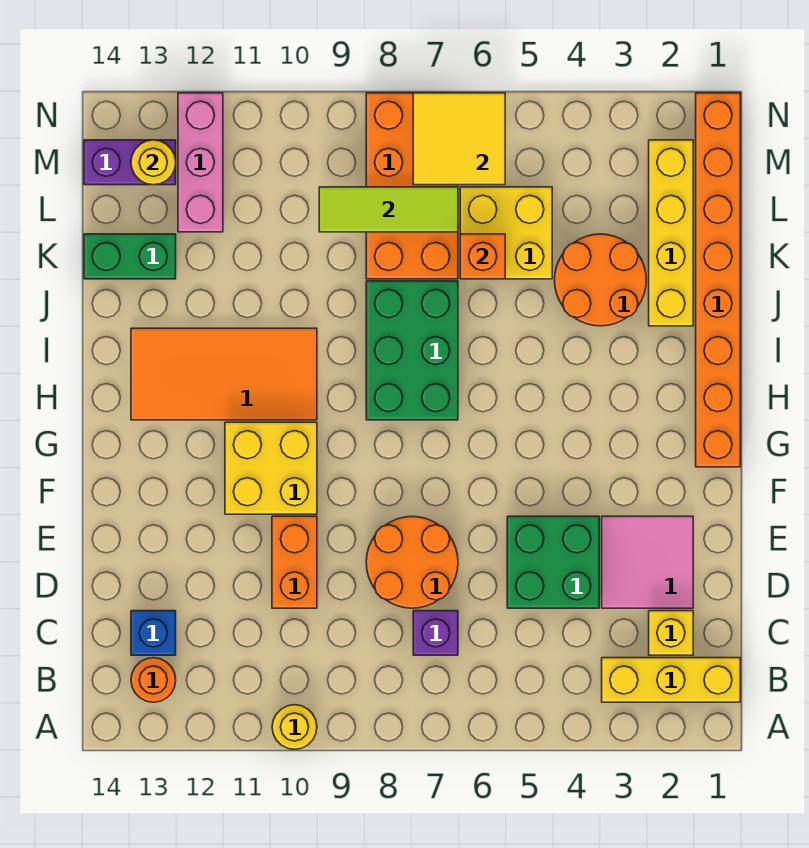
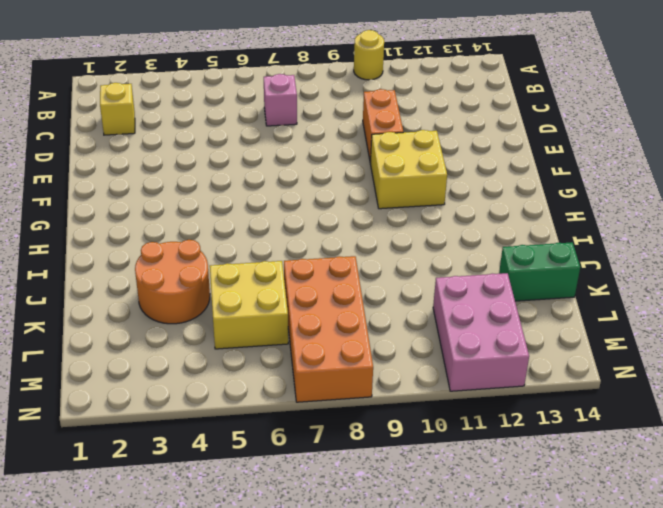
pink brick C7 level 1 -> purple brick C7 level 1
pink brick L11:N12 level 1 -> pink brick L12:N12 level 1
none -> yellow brick B1:B3 level 1
none -> orange round brick B13 level 1
none -> blue brick C13 level 1

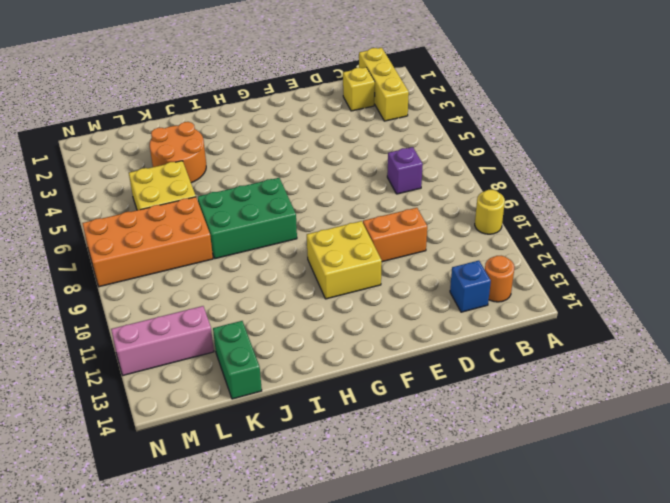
none -> pink tile D2:E3 level 1
none -> green brick D4:E5 level 1
none -> orange round brick D7:E8 level 1

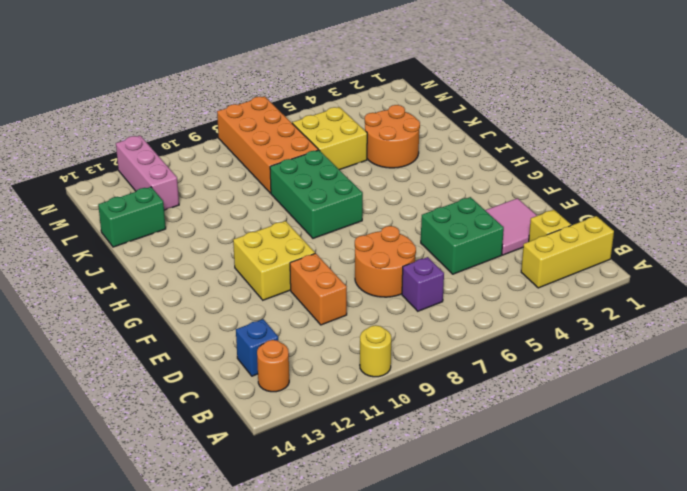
none -> orange brick G1:N1 level 1
none -> orange tile H10:I13 level 1
none -> yellow brick J2:M2 level 1

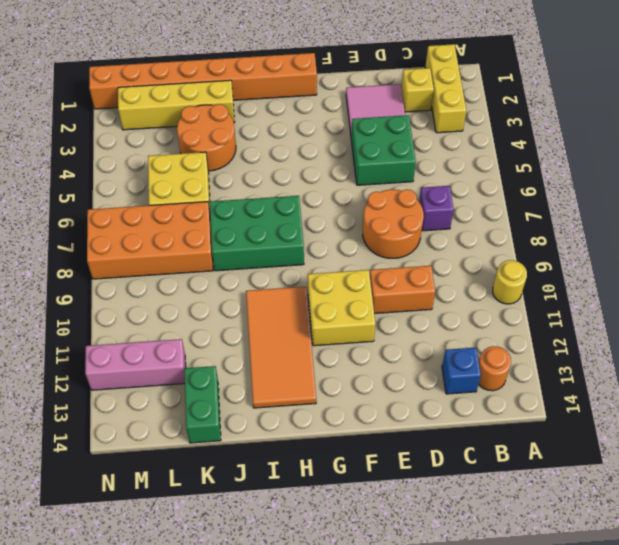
none -> purple brick M13:M14 level 1
none -> orange brick K6 level 2
none -> lime tile L7:L9 level 2

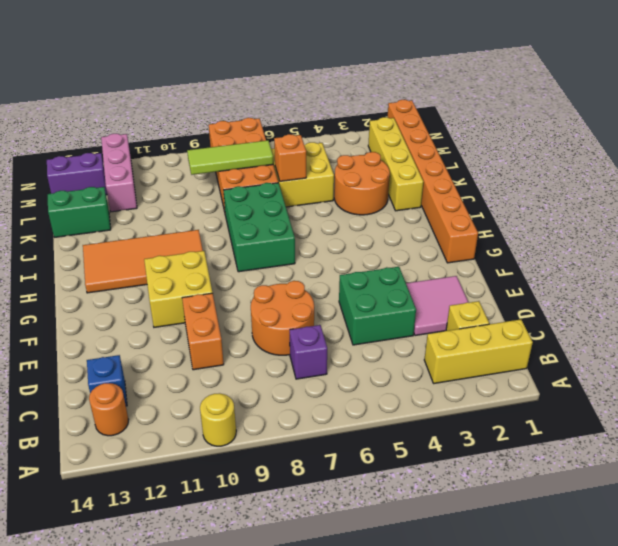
none -> yellow tile M6:N7 level 2
none -> yellow round brick M13 level 2

